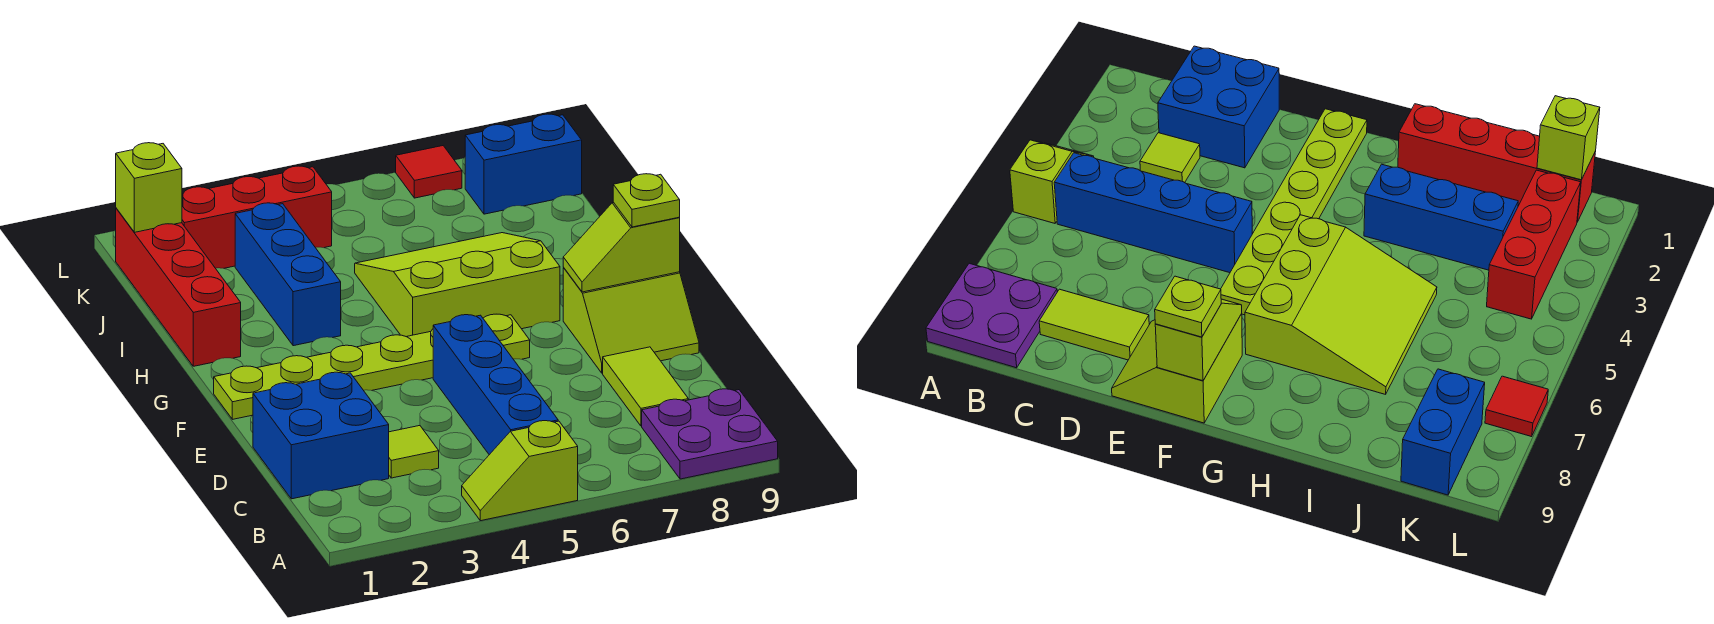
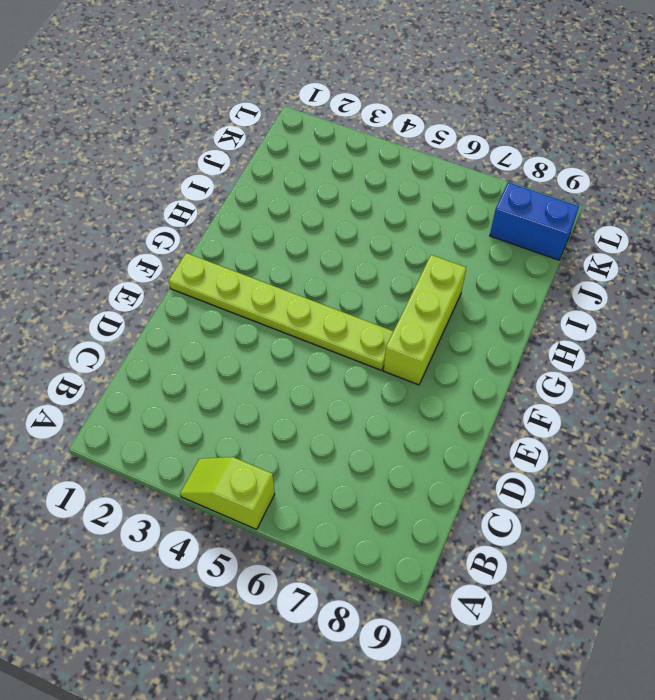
lime brick F7:H7 level 1 -> lime slope G5:I7 level 1 top G
none -> purple plate A8:B9 level 1
none -> blue brick B5:E5 level 1
none -> blue brick C1:D2 level 1

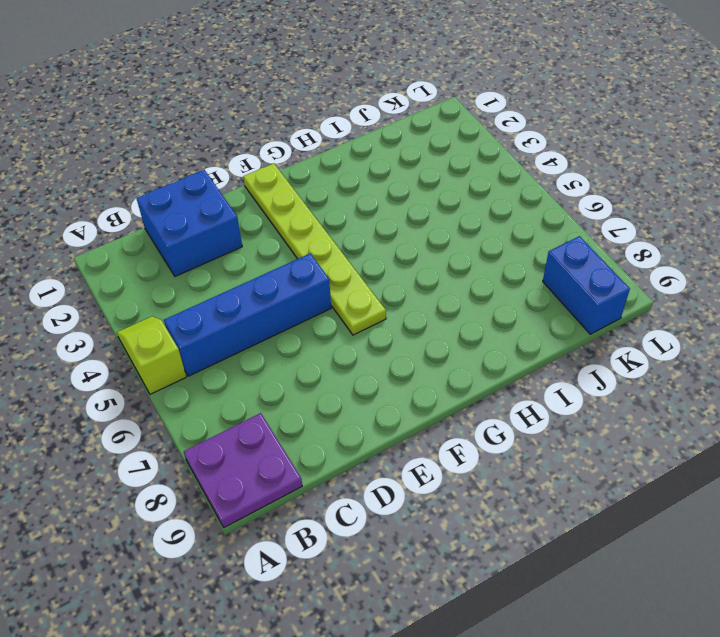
none -> lime tile C3 level 1
none -> lime tile C8:D8 level 1
none -> lime slope E8:F9 level 1 top F

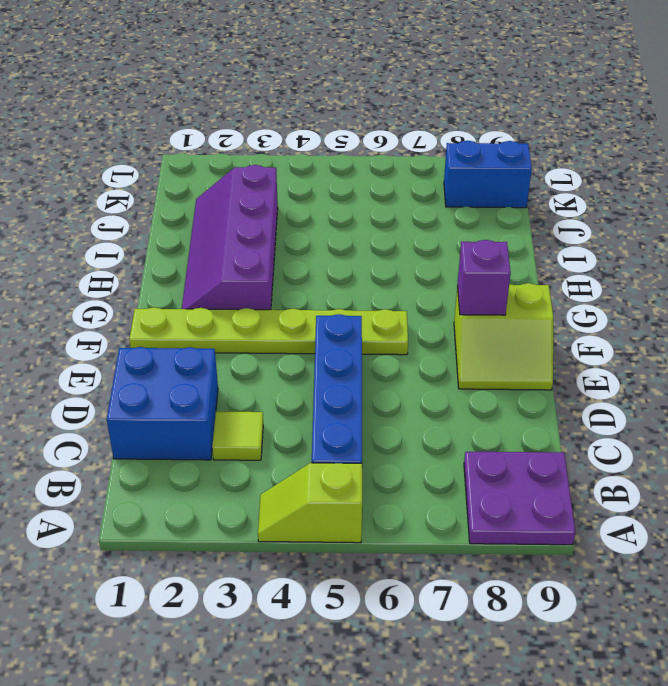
purple brick F8 level 2 -> lime slope F8:F9 level 2 top 9
purple slope G2:J3 level 1 top 3 -> blue brick H3:J3 level 1
none -> lime tile C8:D8 level 1
none -> lime slope G5:I7 level 1 top G
none -> red brick H1:K1 level 1

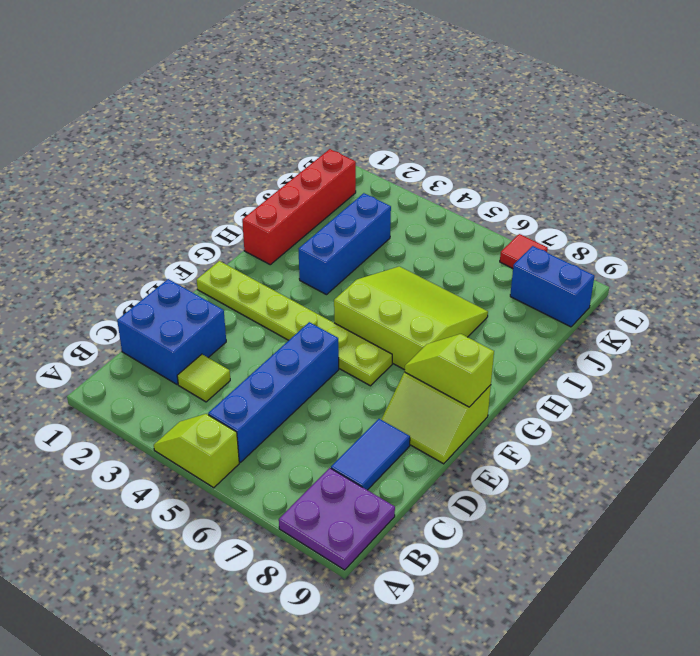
blue tile C8:D8 level 1 -> lime tile C8:D8 level 1
none -> red brick K2:K4 level 1
none -> lime brick K1 level 2
none -> lime plate F9 level 3

